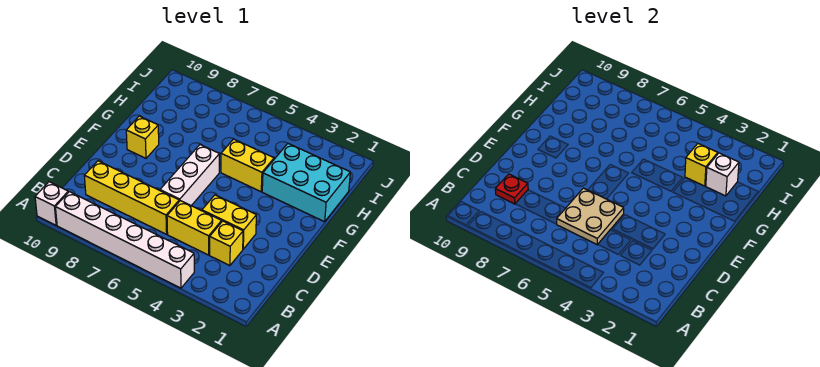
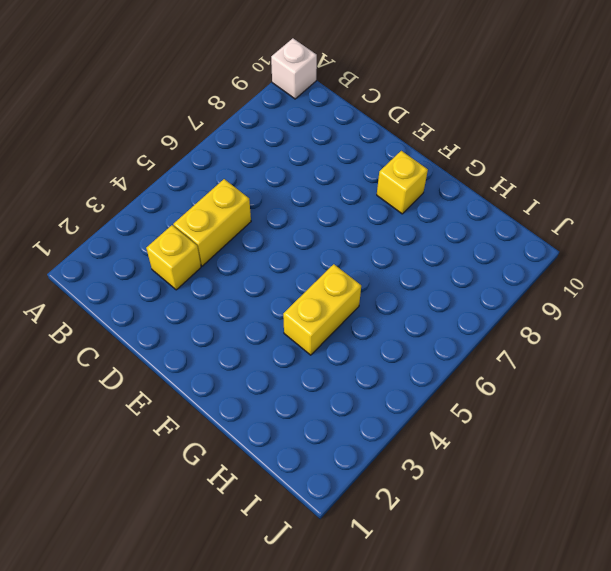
none -> white brick A4:A9 level 1
none -> yellow brick C6:C9 level 1
none -> yellow brick D3:D4 level 1

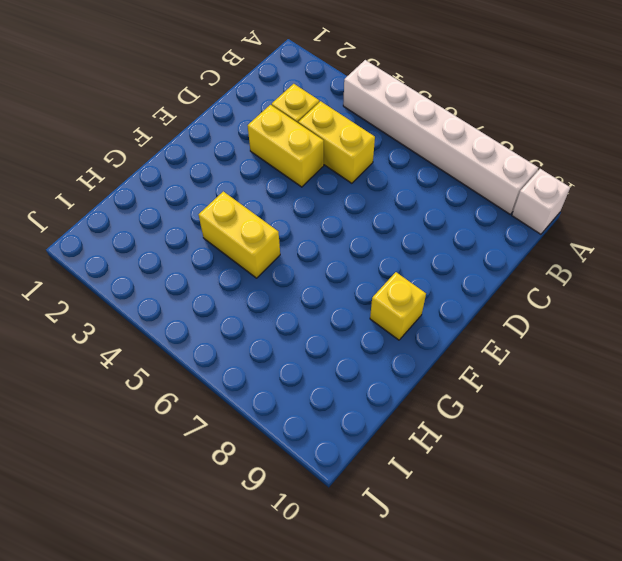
none -> yellow brick C6:C9 level 1
none -> white brick D6:F6 level 1
none -> cyan brick G1:H3 level 1

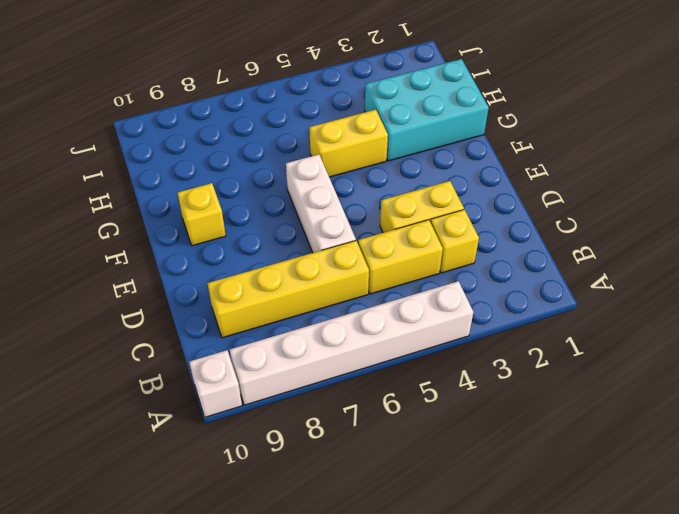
none -> tan plate C5:D6 level 2
none -> red plate C9 level 2
none -> white brick H2 level 2

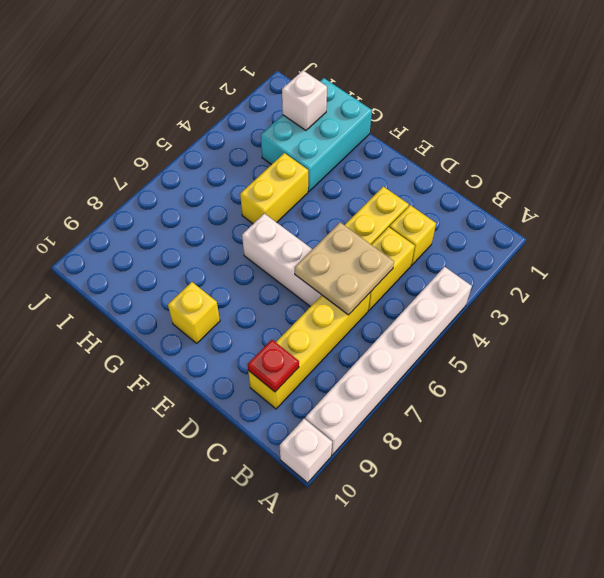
none -> yellow brick H3 level 2

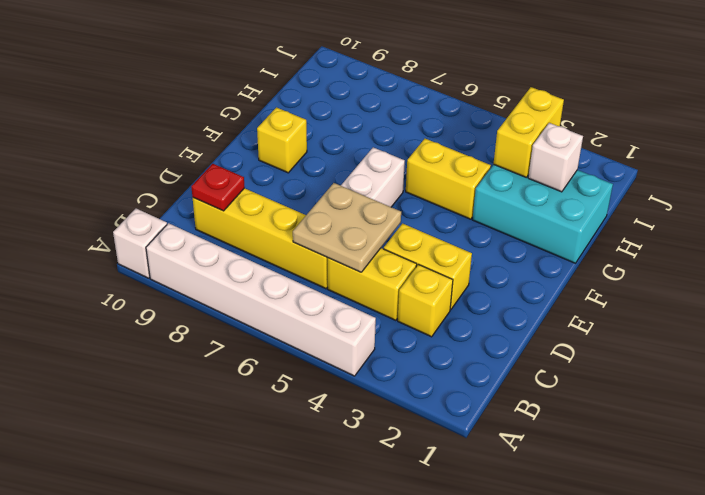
yellow brick H3:I3 level 2 -> yellow brick H3 level 2

